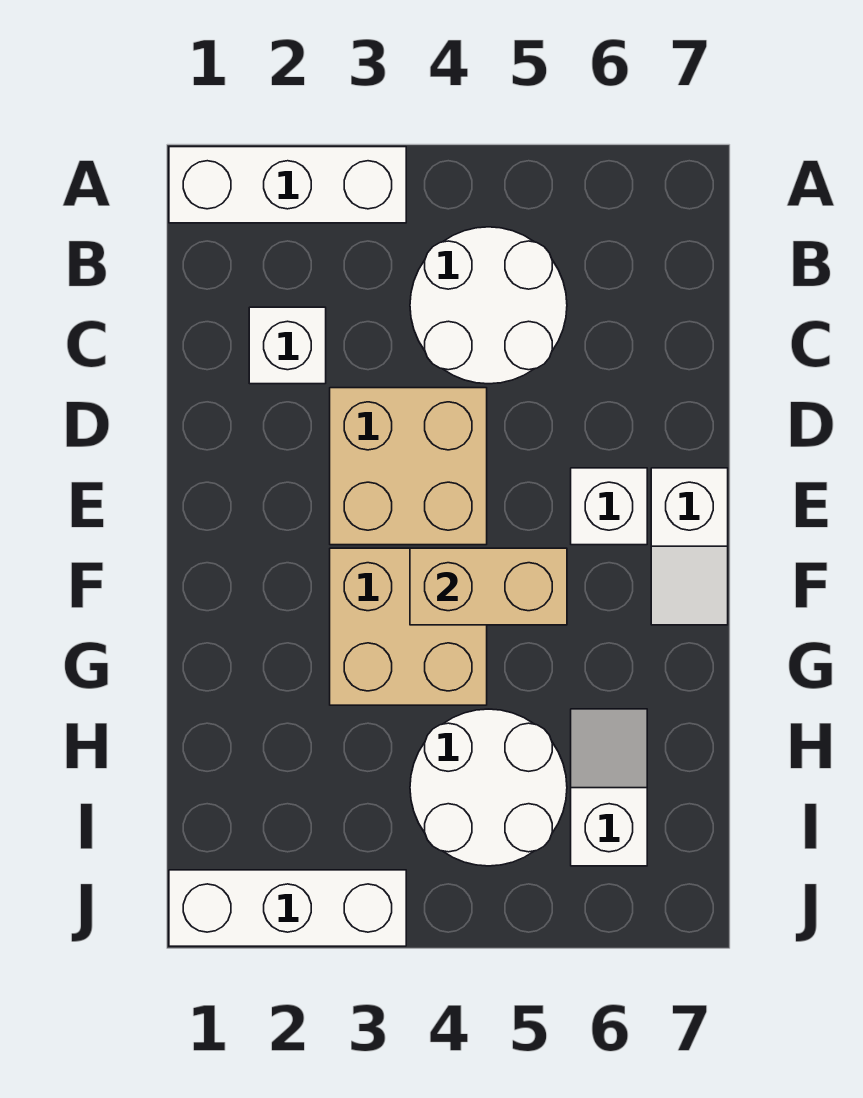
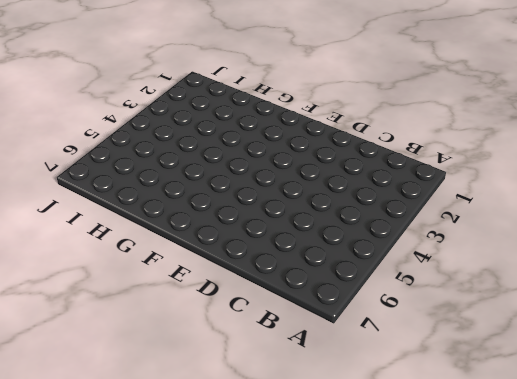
none -> white brick A1:A3 level 1
none -> white round brick B4:C5 level 1

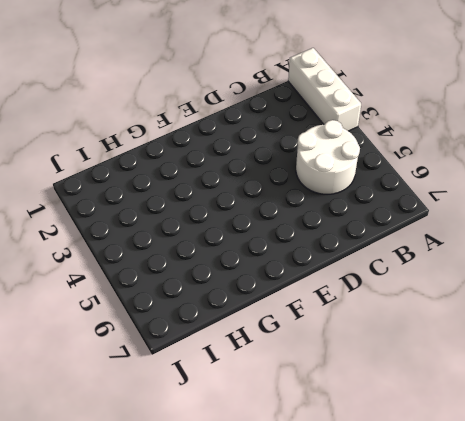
none -> white brick C2 level 1
none -> tan brick D3:E4 level 1

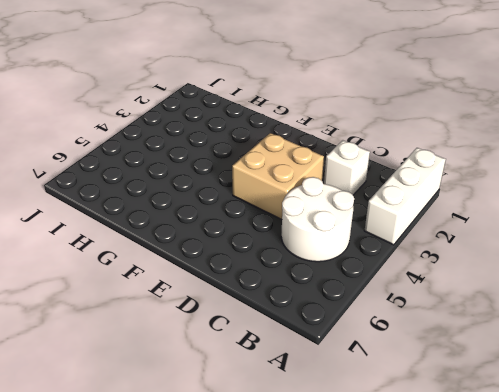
none -> white brick E6 level 1
none -> white slope E7:F7 level 1 top E

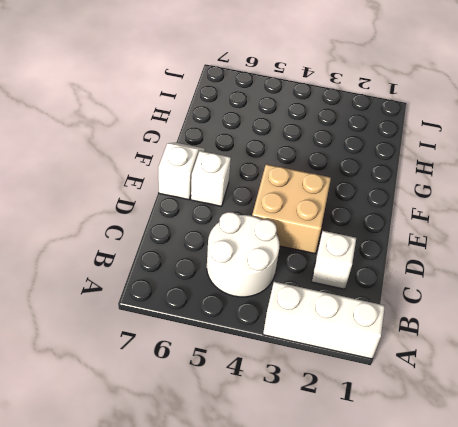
none -> tan brick F3:G4 level 1
none -> white round brick H4:I5 level 1

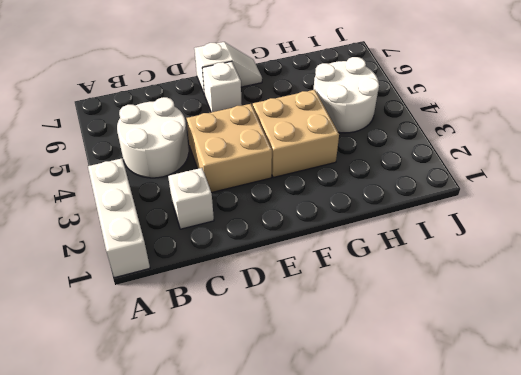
none -> white slope H6:I6 level 1 top I
none -> white brick J1:J3 level 1

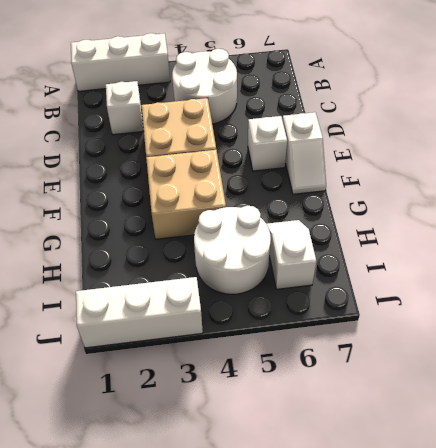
none -> tan brick F4:F5 level 2

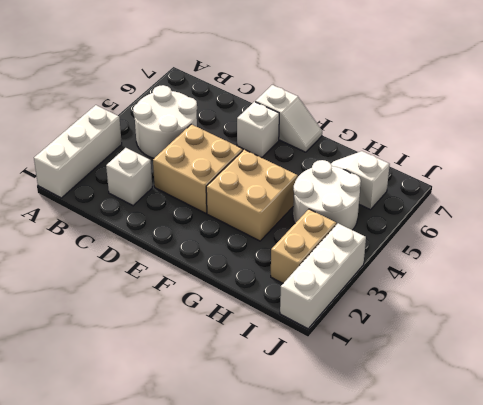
tan brick I2:I3 level 1 -> tan brick F4:F5 level 2

